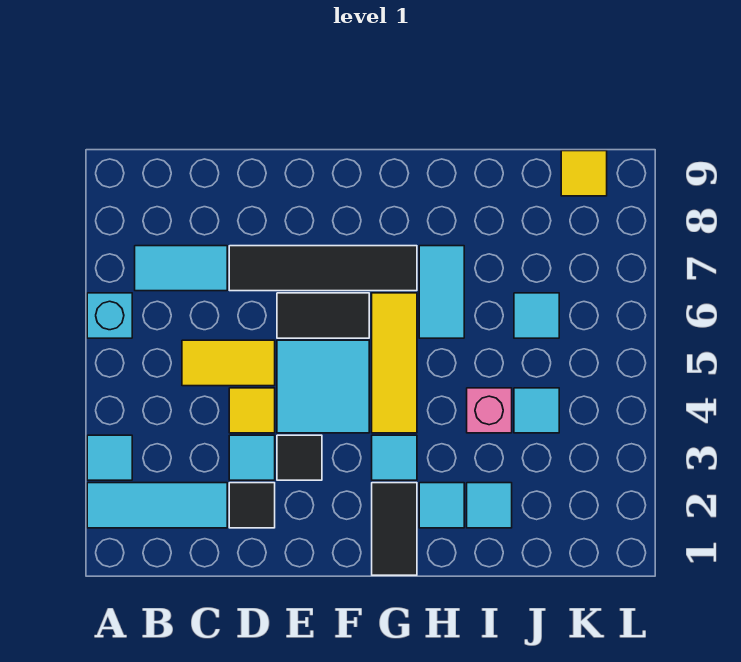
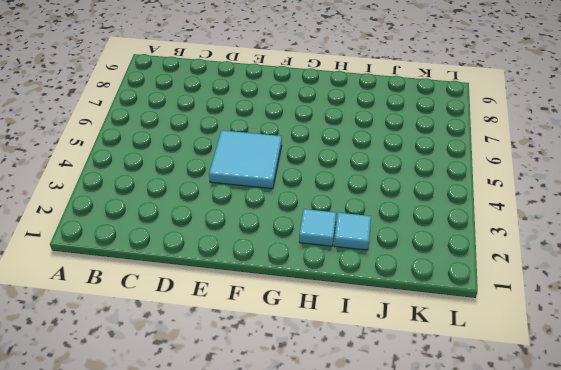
none -> cyan tile A2:C2 level 1
none -> cyan tile A3 level 1
none -> cyan brick A6 level 1

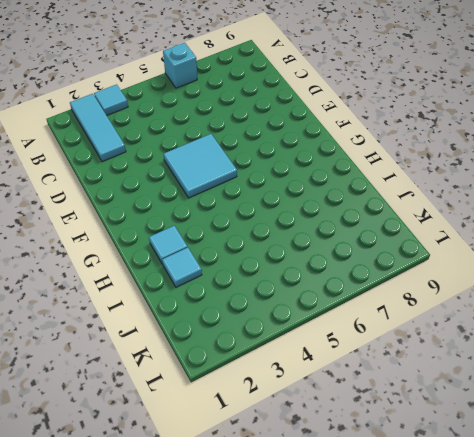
none -> cyan tile B7:C7 level 1
none -> yellow tile C5:D5 level 1
none -> black tile D2 level 1

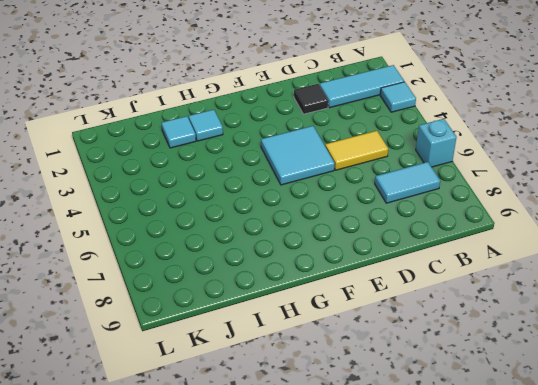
none -> cyan tile D3 level 1
none -> yellow tile D4 level 1
none -> black tile D7:G7 level 1

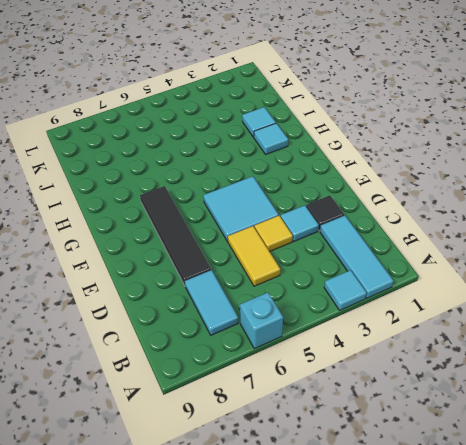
none -> black tile E3 level 1
none -> black tile E6:F6 level 1
none -> black tile G1:G2 level 1

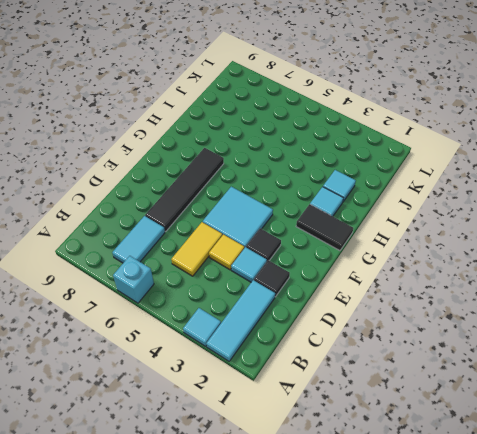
none -> black tile E6:F6 level 1
none -> cyan tile G3 level 1
none -> yellow tile G4:G6 level 1

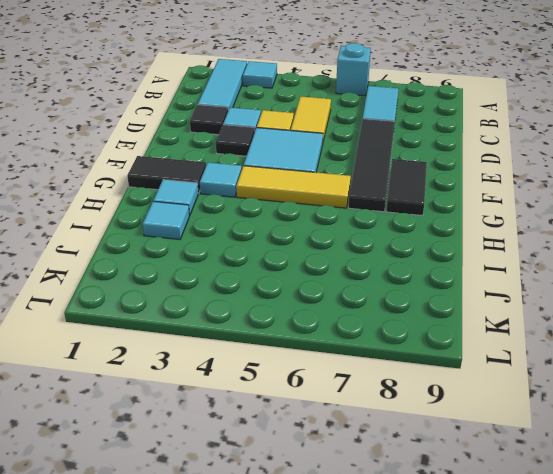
black tile F8:G8 level 1 -> black tile E6:F6 level 1
none -> cyan tile H6:H7 level 1
none -> pink brick I4 level 1
none -> cyan tile J4 level 1

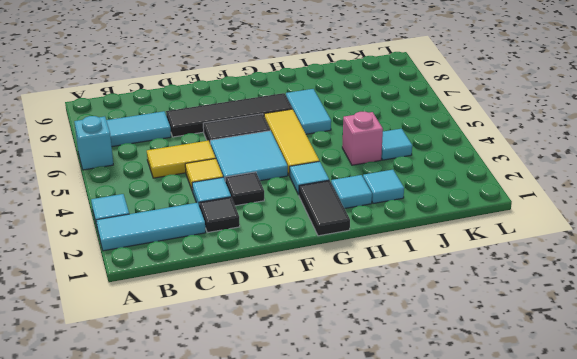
none -> cyan tile J6 level 1
none -> yellow tile K9 level 1

